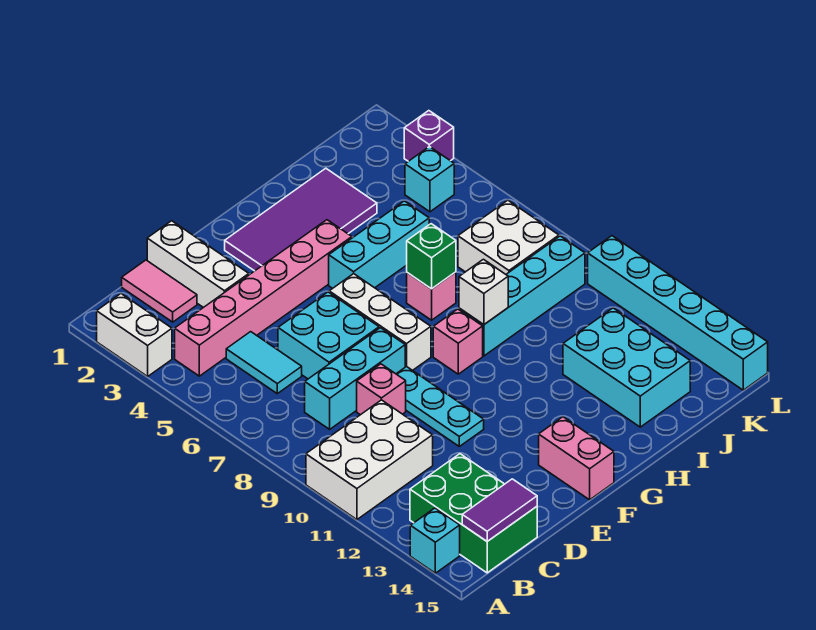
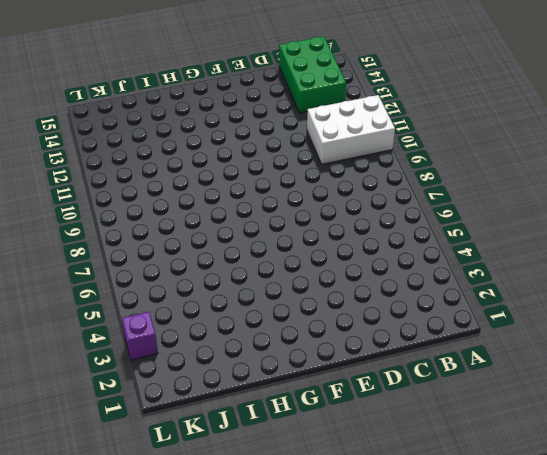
none -> white brick A2:A3 level 1
none -> cyan brick A14 level 1
none -> pink brick B4:G4 level 1

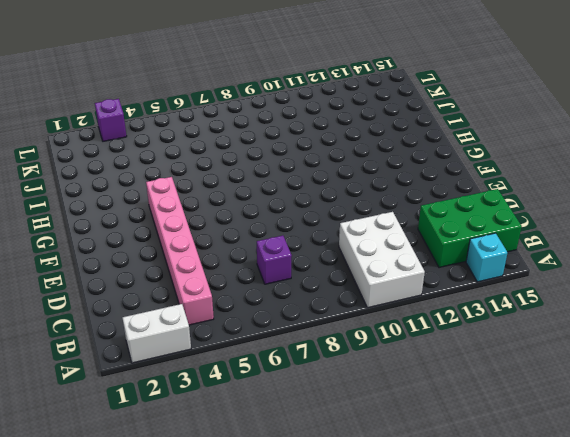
purple brick C7 level 1 -> none
none -> pink tile C1:C2 level 1
none -> cyan tile C5:C6 level 1
none -> cyan brick C8:E8 level 1

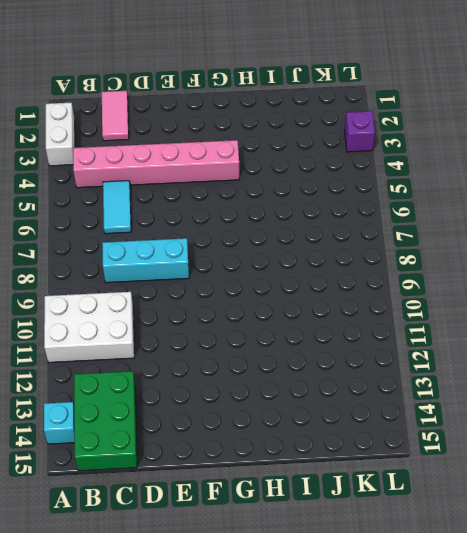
none -> white brick D1:D3 level 1
none -> cyan brick D6:E7 level 1
none -> pink brick D9 level 1

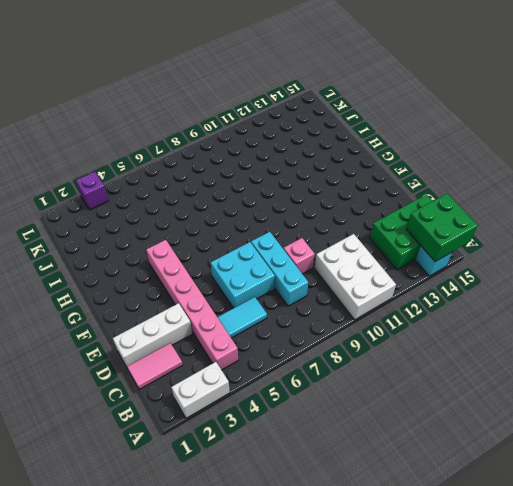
green brick A14:B15 level 2 -> purple tile B15:C15 level 2
none -> cyan plate E9:E11 level 1
none -> purple tile F2:I3 level 1
none -> white brick F6:F8 level 1

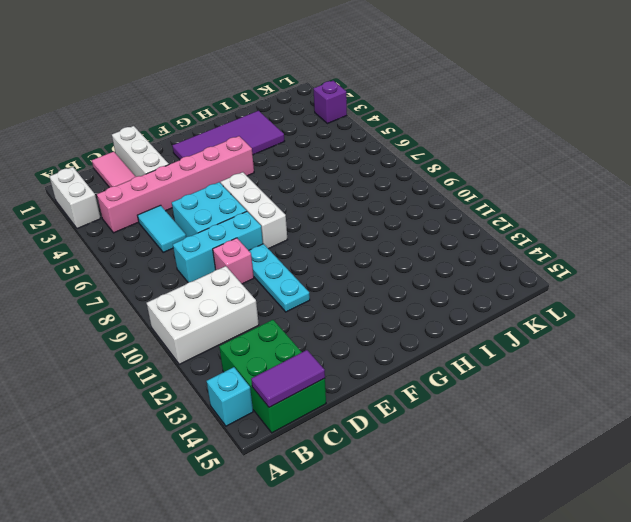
none -> pink brick F14:F15 level 1
none -> cyan brick G5:I5 level 1
none -> pink brick G9 level 1

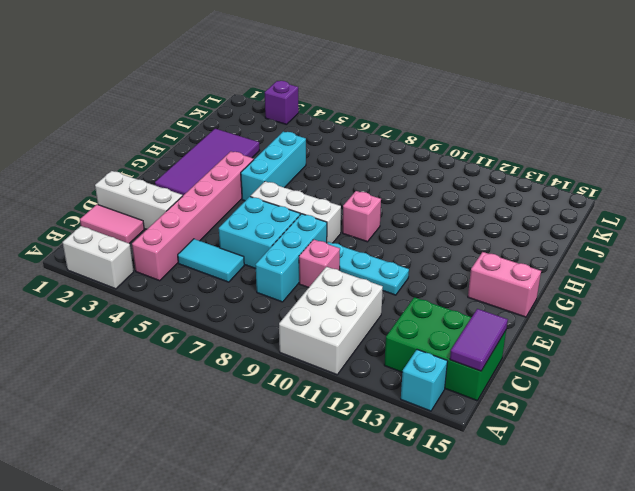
none -> pink brick H7 level 1
none -> cyan brick H9:K9 level 1
none -> cyan brick I12:J14 level 1

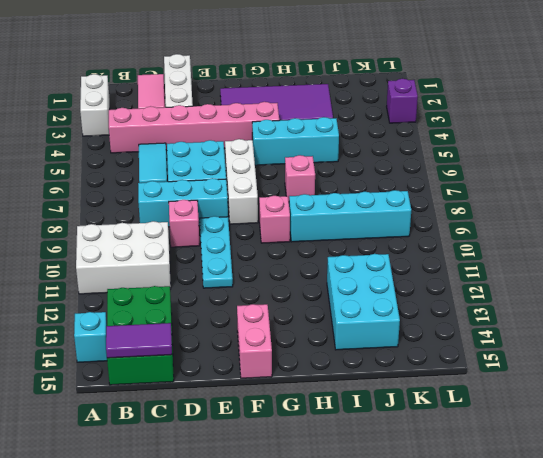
none -> white brick J7:K8 level 1
none -> cyan brick K4 level 1
none -> cyan brick L10:L15 level 1

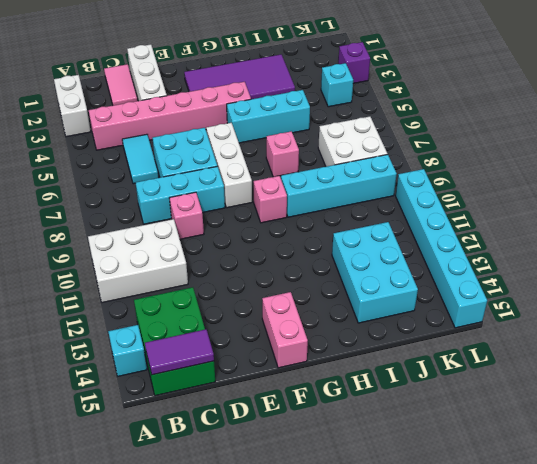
none -> cyan plate E9:E11 level 1
none -> green brick H7 level 2
none -> white brick H9 level 2

